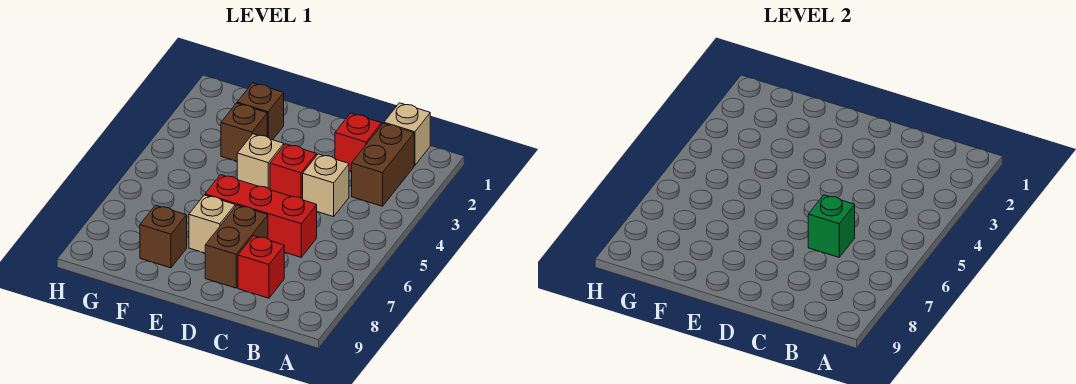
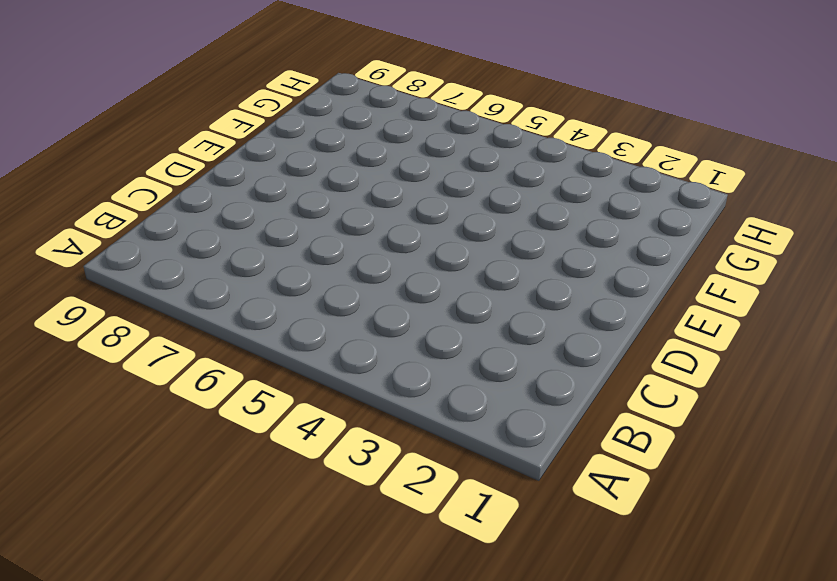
none -> tan brick B1 level 1
none -> brown brick B2:B3 level 1
none -> red brick C2 level 1

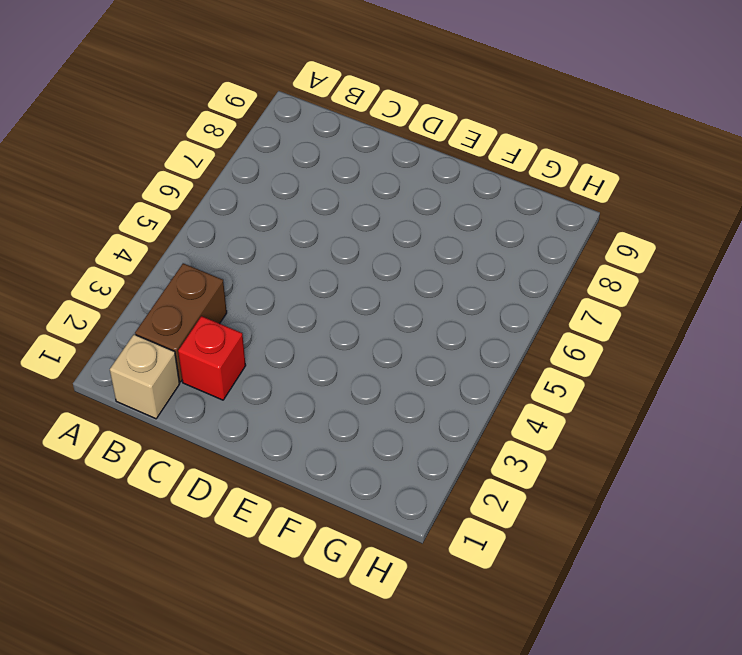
none -> tan brick C4 level 1
none -> red brick C6:E6 level 1
none -> red brick C8 level 1

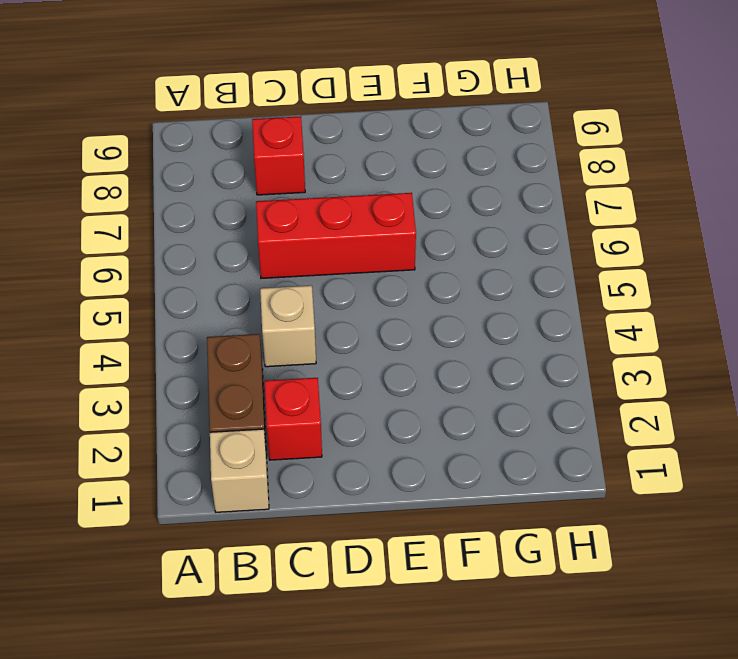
none -> red brick D4 level 1
none -> brown brick D7:D8 level 1
none -> tan brick E4 level 1

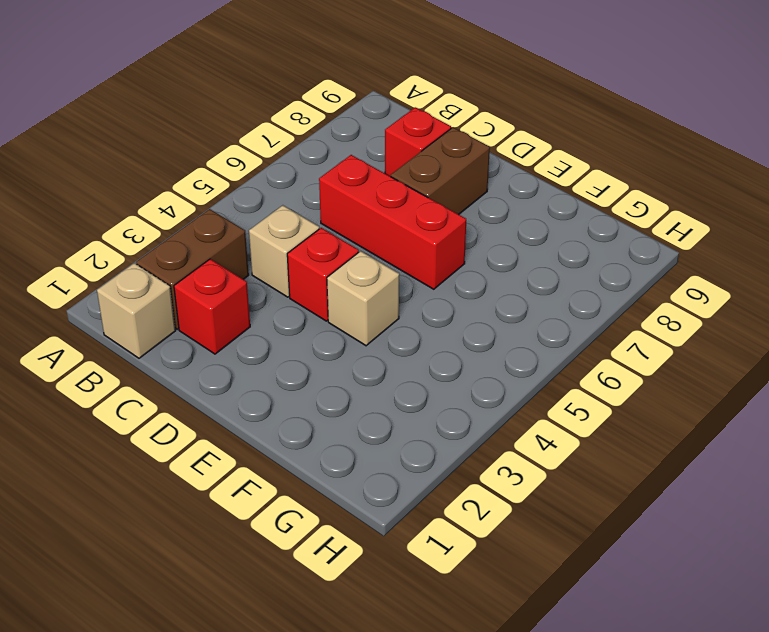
none -> tan brick E7 level 1
none -> brown brick F2 level 1
none -> brown brick F3 level 1

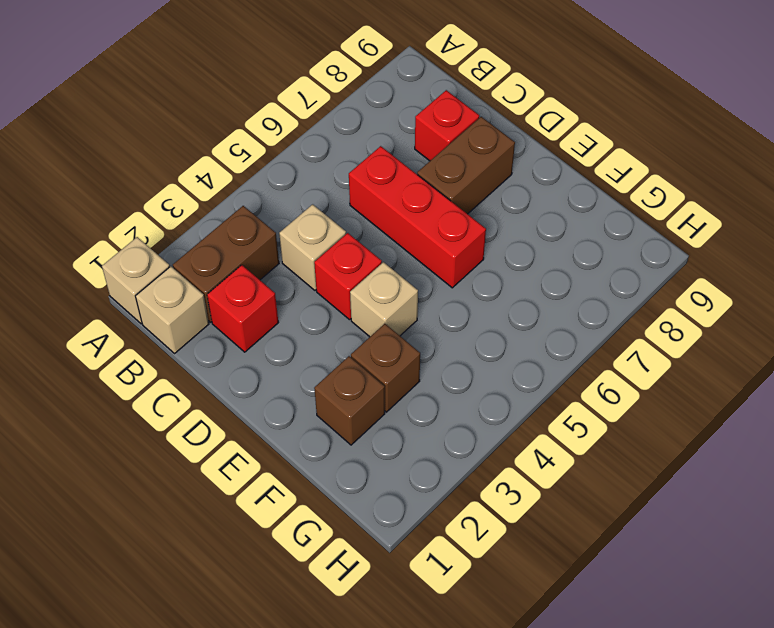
tan brick A1 level 1 -> tan brick E7 level 1
none -> brown brick F8 level 1
none -> green brick C6 level 2

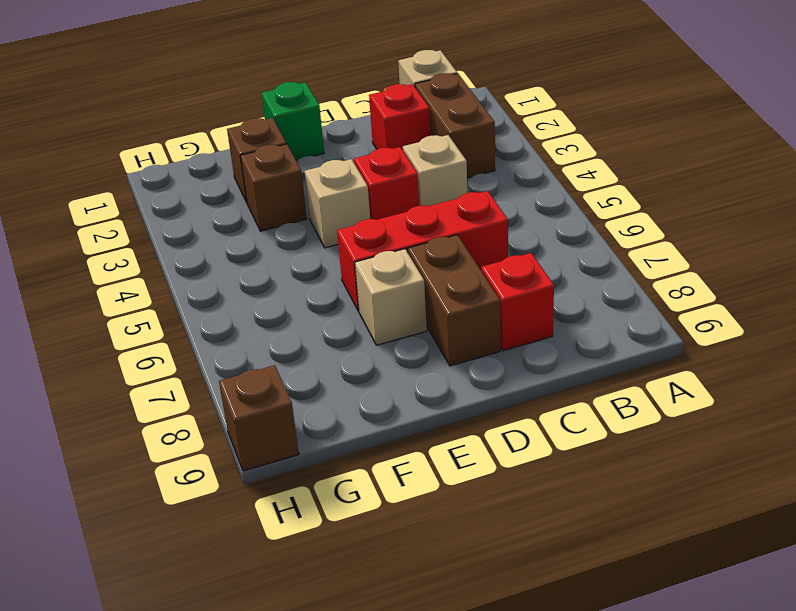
green brick E1 level 1 -> green brick C6 level 2
brown brick H9 level 1 -> brown brick F8 level 1

